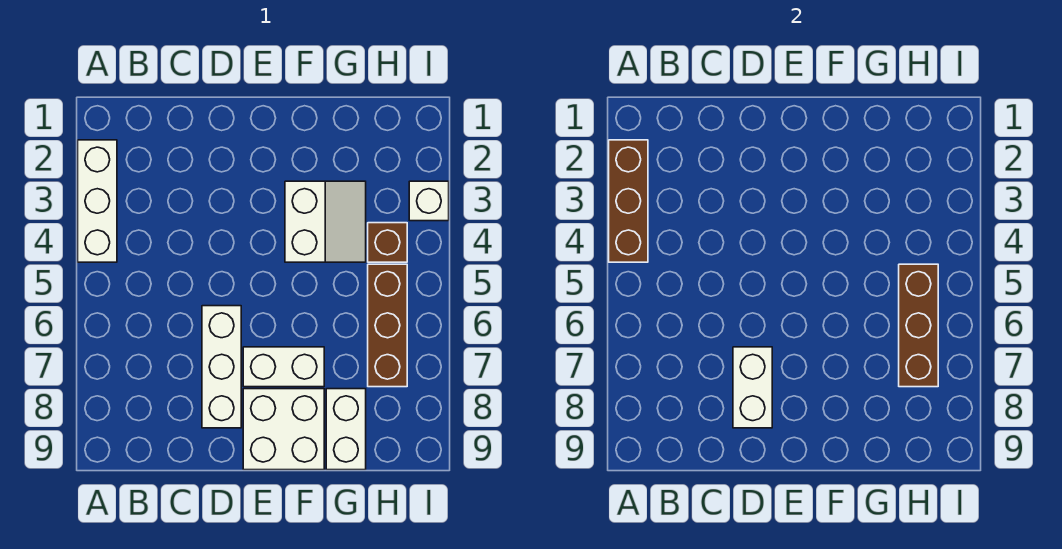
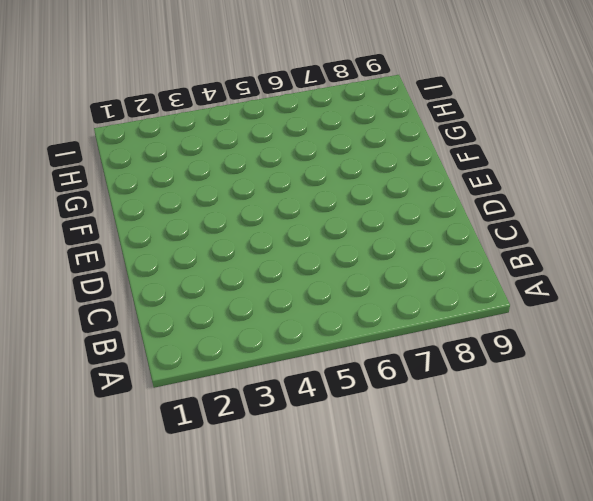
none -> white brick A2:A4 level 1
none -> white brick D6:D8 level 1
none -> white brick E7:F7 level 1

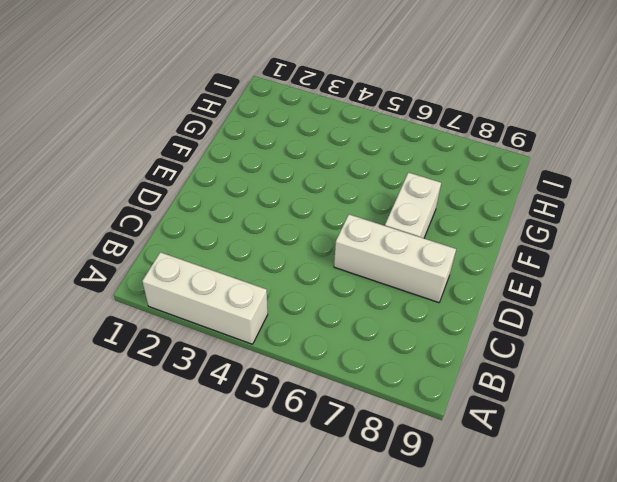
none -> white brick E8:F9 level 1
none -> white slope F3:G4 level 1 top F
none -> white brick G8:G9 level 1

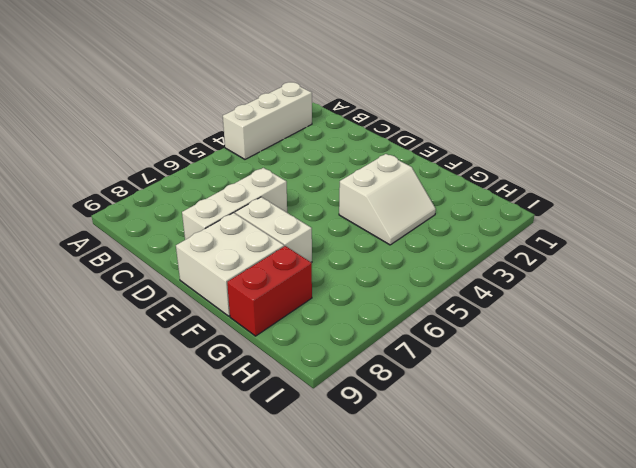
red brick G8:G9 level 1 -> white brick G8:G9 level 1
none -> brown brick H4 level 1
none -> brown brick H5:H7 level 1
none -> white brick I3 level 1

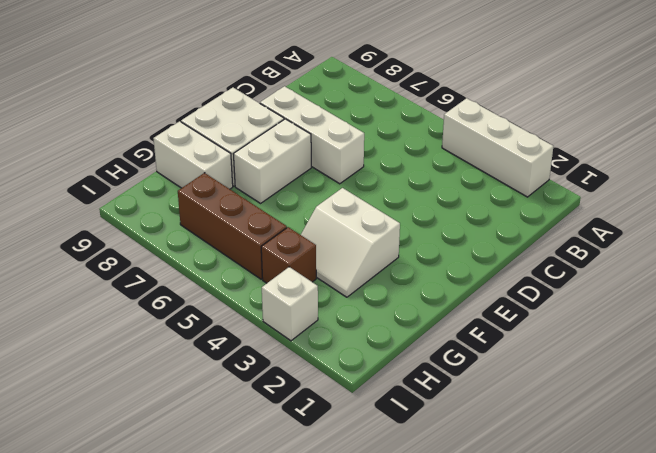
none -> brown brick A2:A4 level 2
none -> white brick D7:D8 level 2
none -> brown brick H5:H7 level 2

